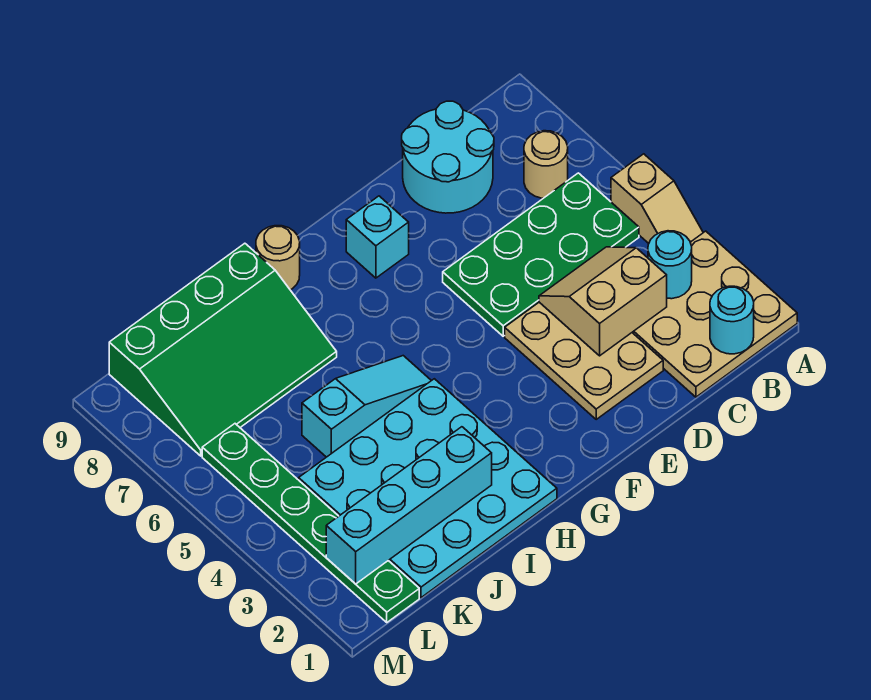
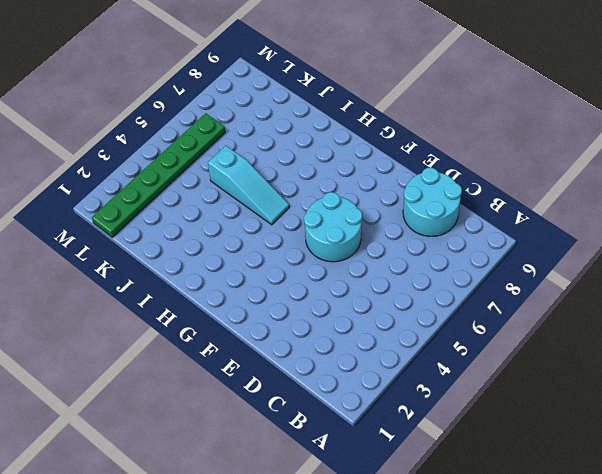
cyan round brick E5:F6 level 1 -> green plate B5:E6 level 1
none -> tan plate A1:C3 level 1
none -> tan slope A4:A5 level 1 top 5
none -> tan round brick B7 level 1

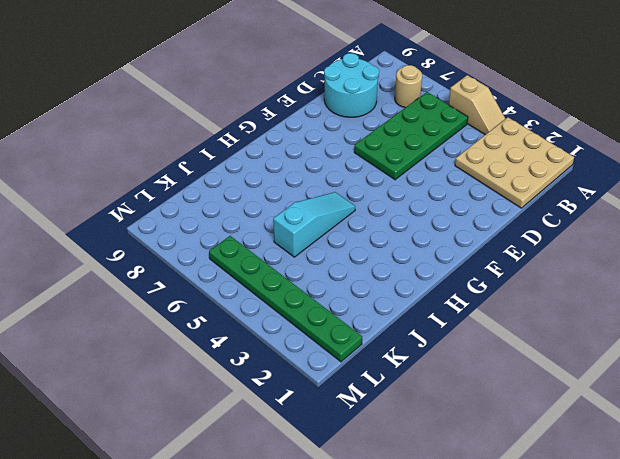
none -> tan plate D2:E4 level 1
none -> cyan brick F8 level 1
none -> cyan plate H1:K4 level 1

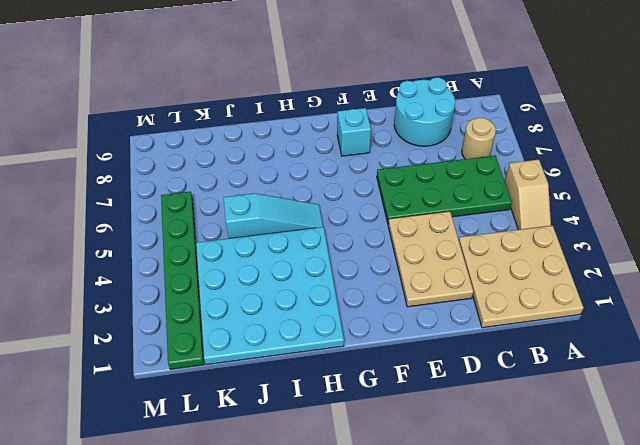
none -> tan round brick H9 level 1
none -> green slope I7:L9 level 1 top 9
none -> cyan round brick B1 level 2

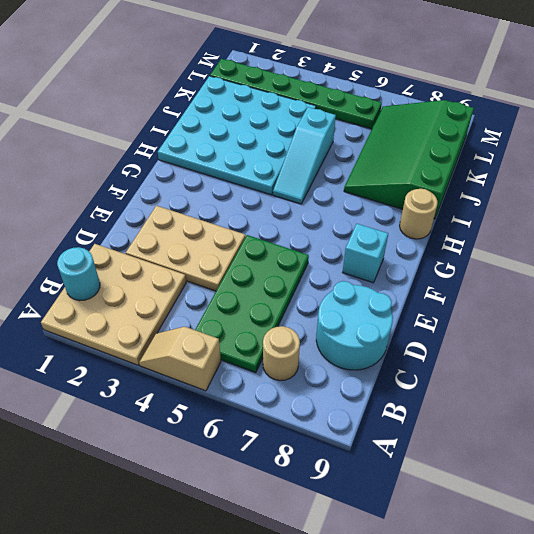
none -> cyan round brick B3 level 2
none -> tan slope C3:D4 level 2 top 3
none -> cyan brick I2:L2 level 2

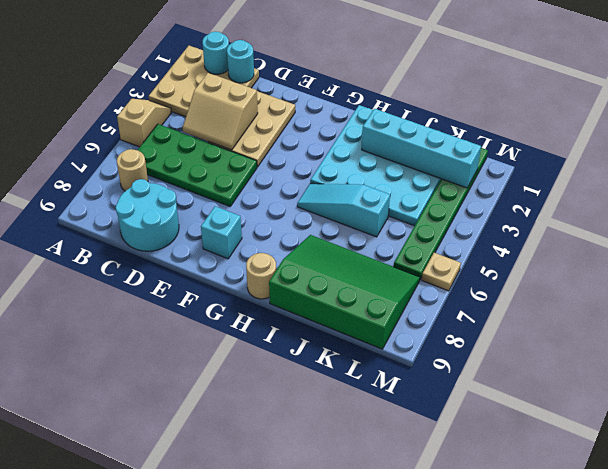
cyan round brick C1 level 2 -> cyan round brick B3 level 2
tan plate M6 level 1 -> none

